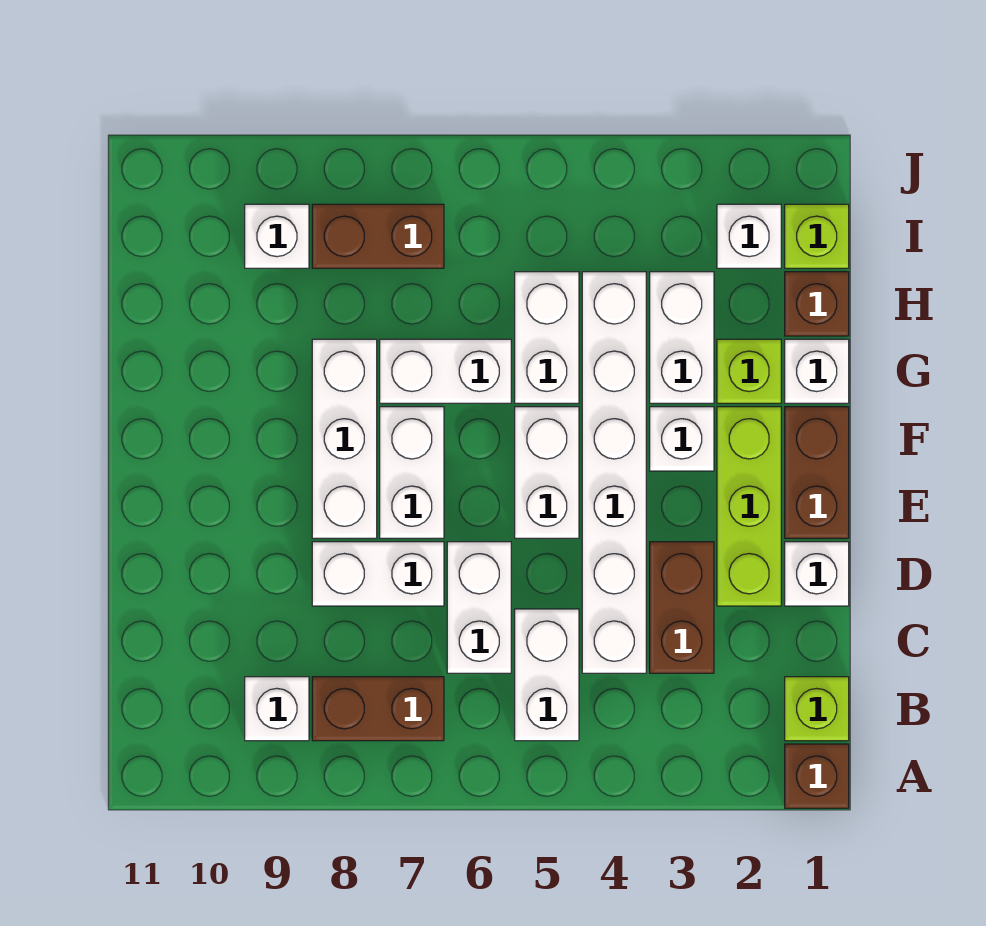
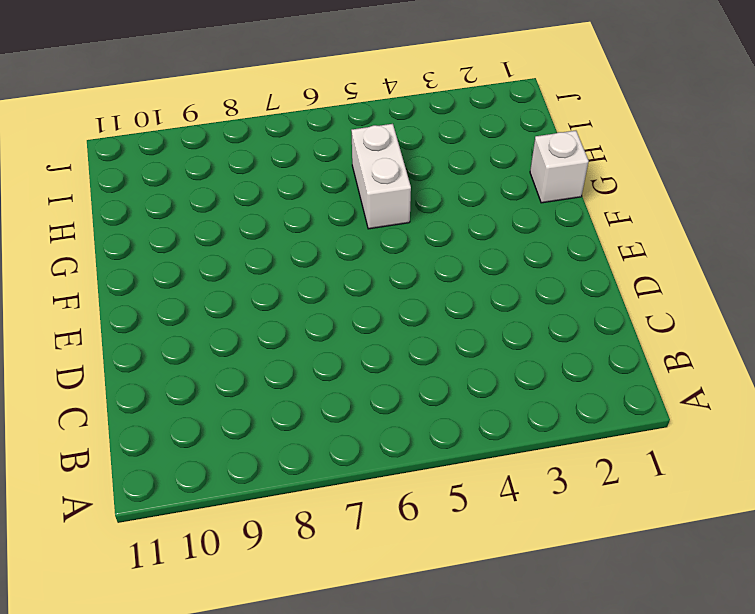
none -> brown brick A1 level 1
none -> lime brick B1 level 1
none -> white brick B5:C5 level 1

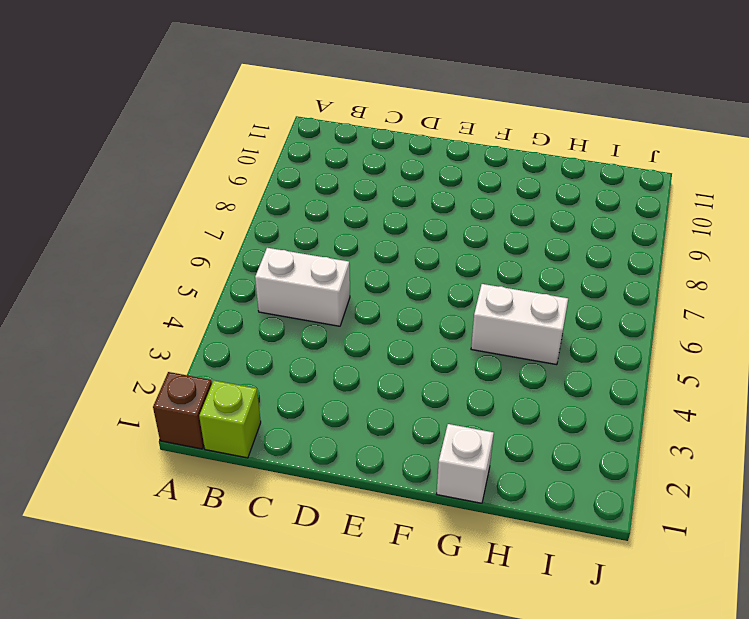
none -> brown brick B7:B8 level 1
none -> white brick B9 level 1
none -> brown brick C3:D3 level 1

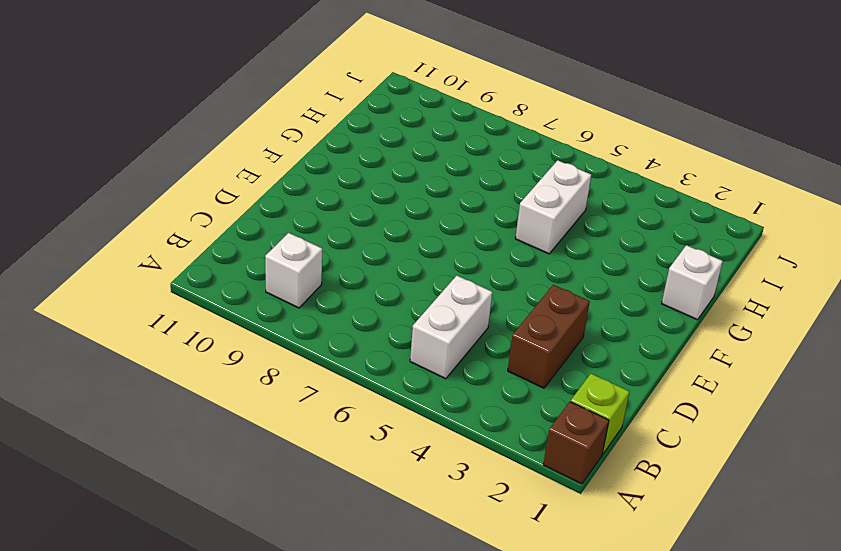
none -> brown brick B7:B8 level 1
none -> white brick C4:H4 level 1
none -> white brick C6:D6 level 1

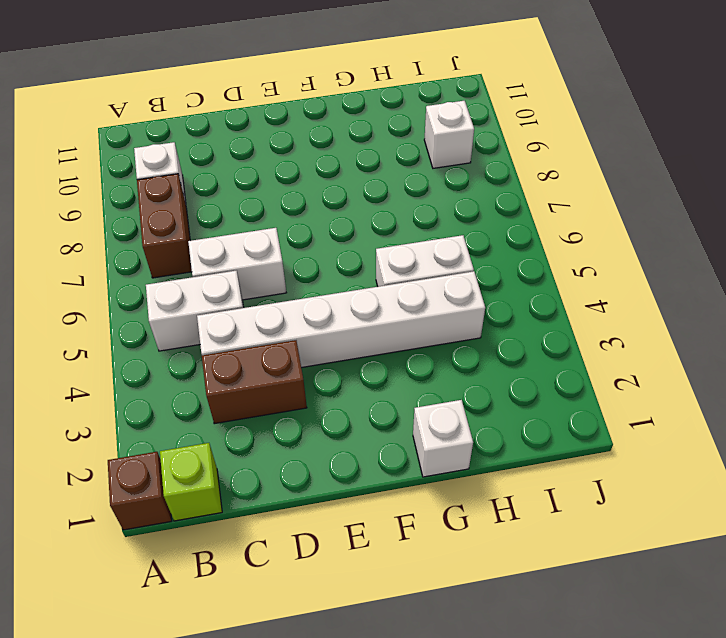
none -> white brick D1 level 1
none -> lime brick D2:F2 level 1
none -> white brick D7:D8 level 1

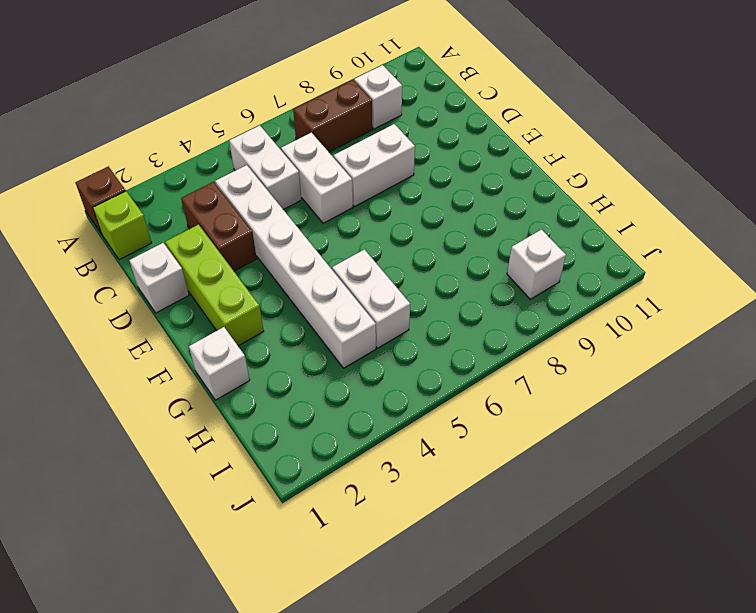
none -> brown brick E1:F1 level 1
none -> white brick E5:F5 level 1
none -> white brick E7:F7 level 1

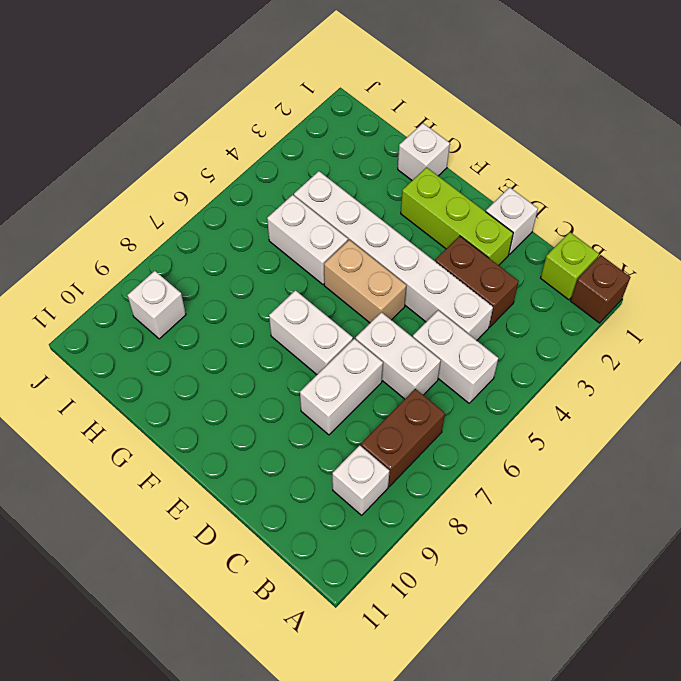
tan brick E5:F5 level 1 -> white brick E5:F5 level 1
none -> brown brick E1:F1 level 1
none -> white brick E8:G8 level 1
none -> white brick F3 level 1

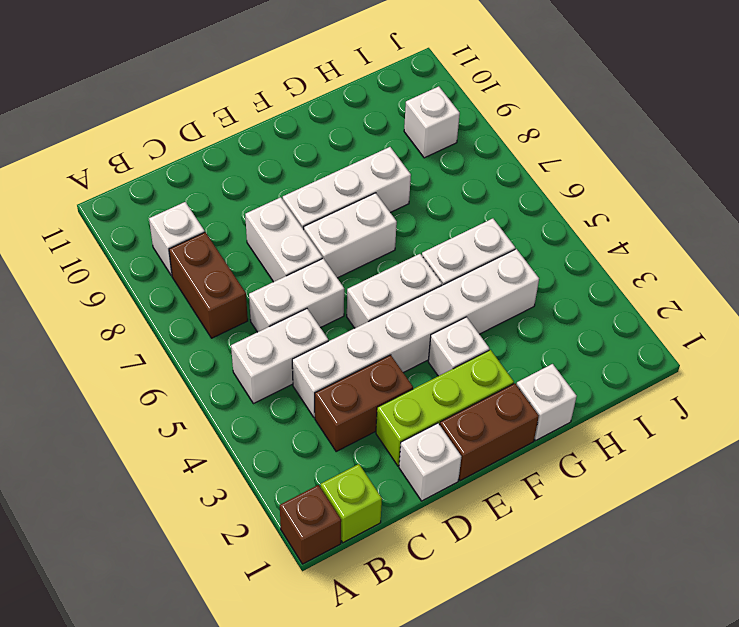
none -> lime brick G2 level 1
none -> white brick G3:H3 level 1
none -> white brick G6:G7 level 1

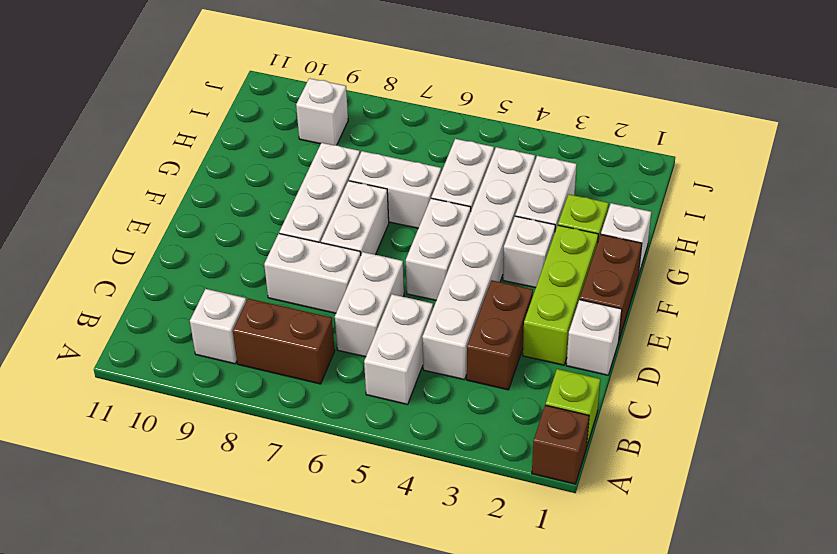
none -> brown brick H1 level 1
none -> lime brick I1 level 1
none -> white brick I2 level 1

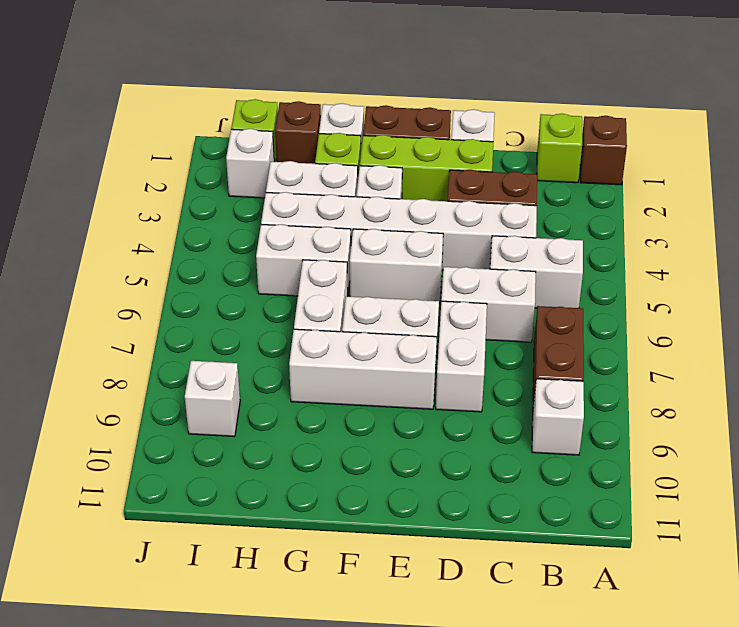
none -> brown brick I7:I8 level 1

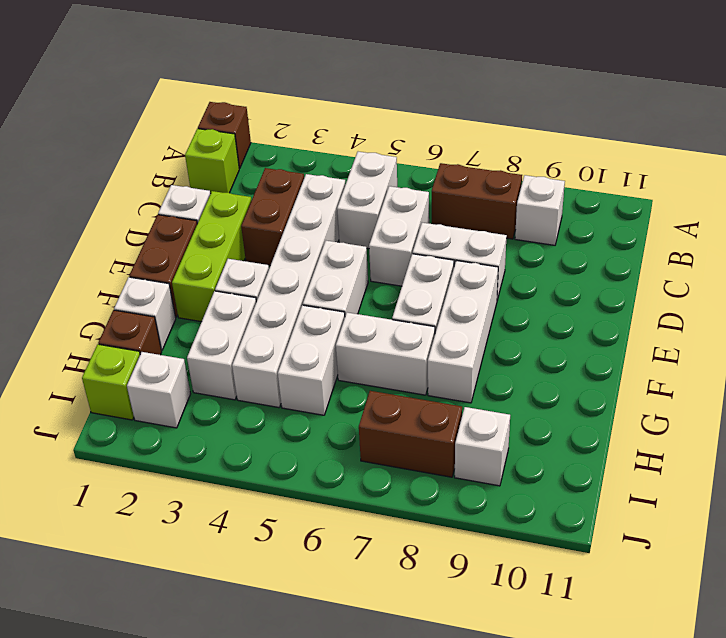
none -> lime brick G2 level 1

